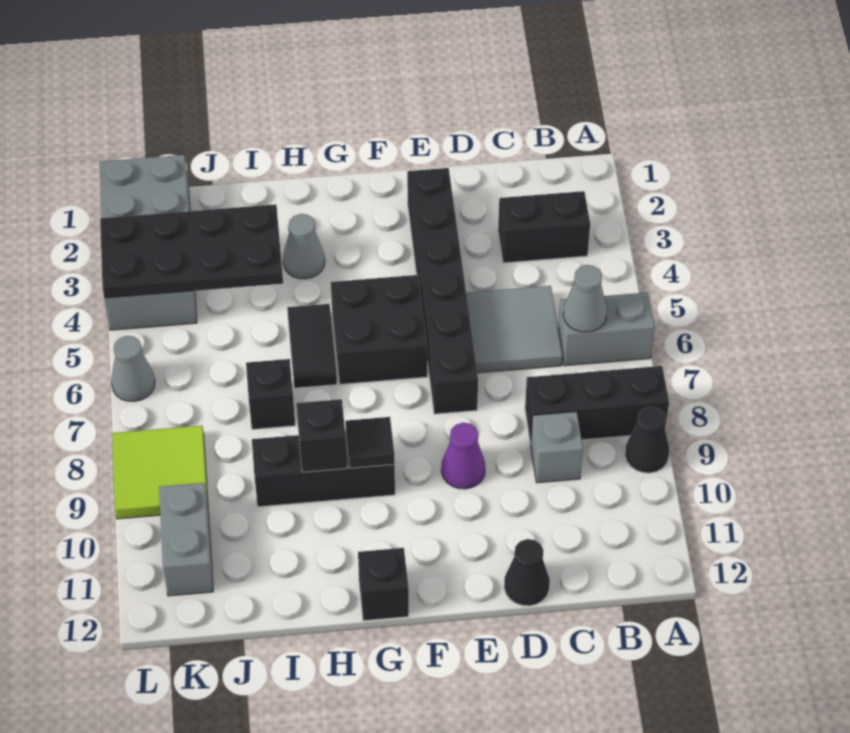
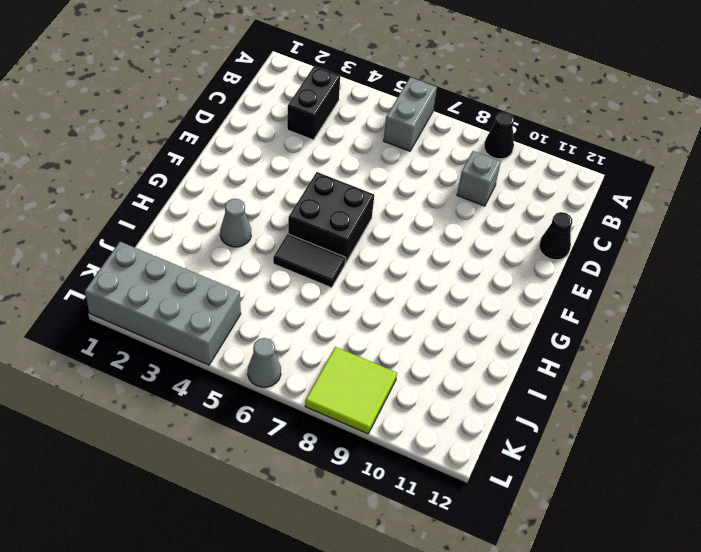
none -> black brick A8:C8 level 1
none -> grey tile C5:D6 level 1
none -> black brick E2:E7 level 1

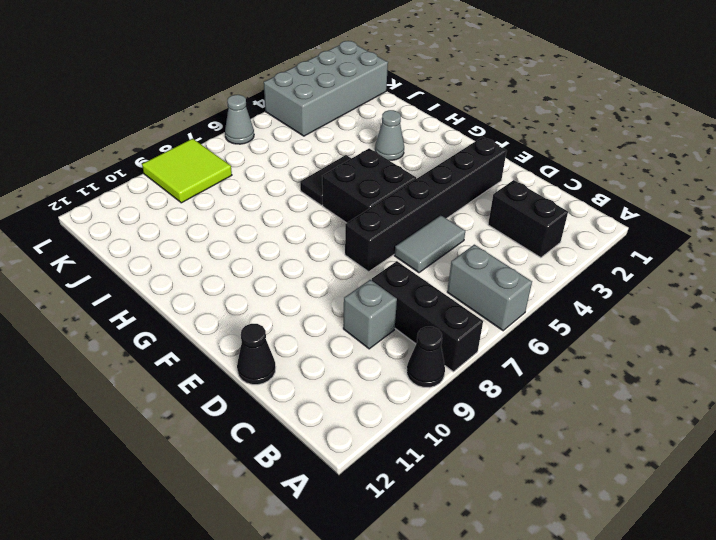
grey tile D5:D6 level 1 -> grey tile C5:D6 level 1
none -> purple cone E9 level 1
none -> black brick G9:I9 level 1
none -> black brick G12 level 1

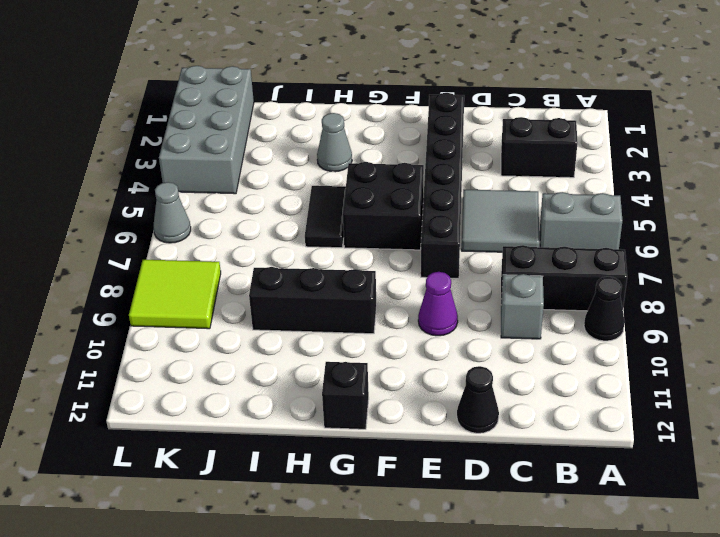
none -> black brick I7 level 1
none -> grey brick K10:K11 level 1
none -> grey cone B6 level 2

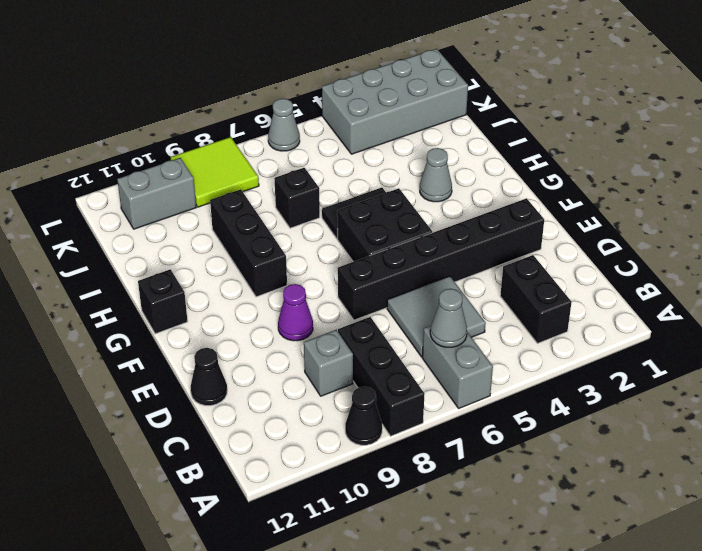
none -> black tile G9 level 2
none -> black brick H9 level 2
none -> black plate I3:L4 level 2

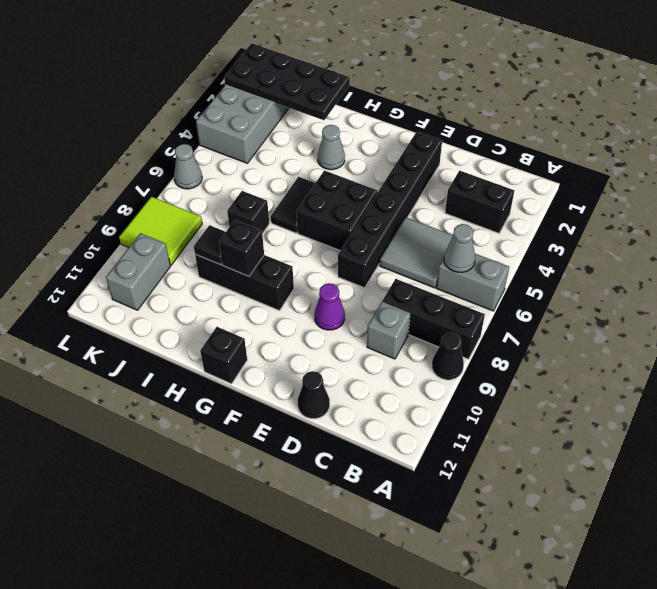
black plate I1:L2 level 2 -> black plate I3:L4 level 2
black tile I9 level 2 -> black tile G9 level 2

